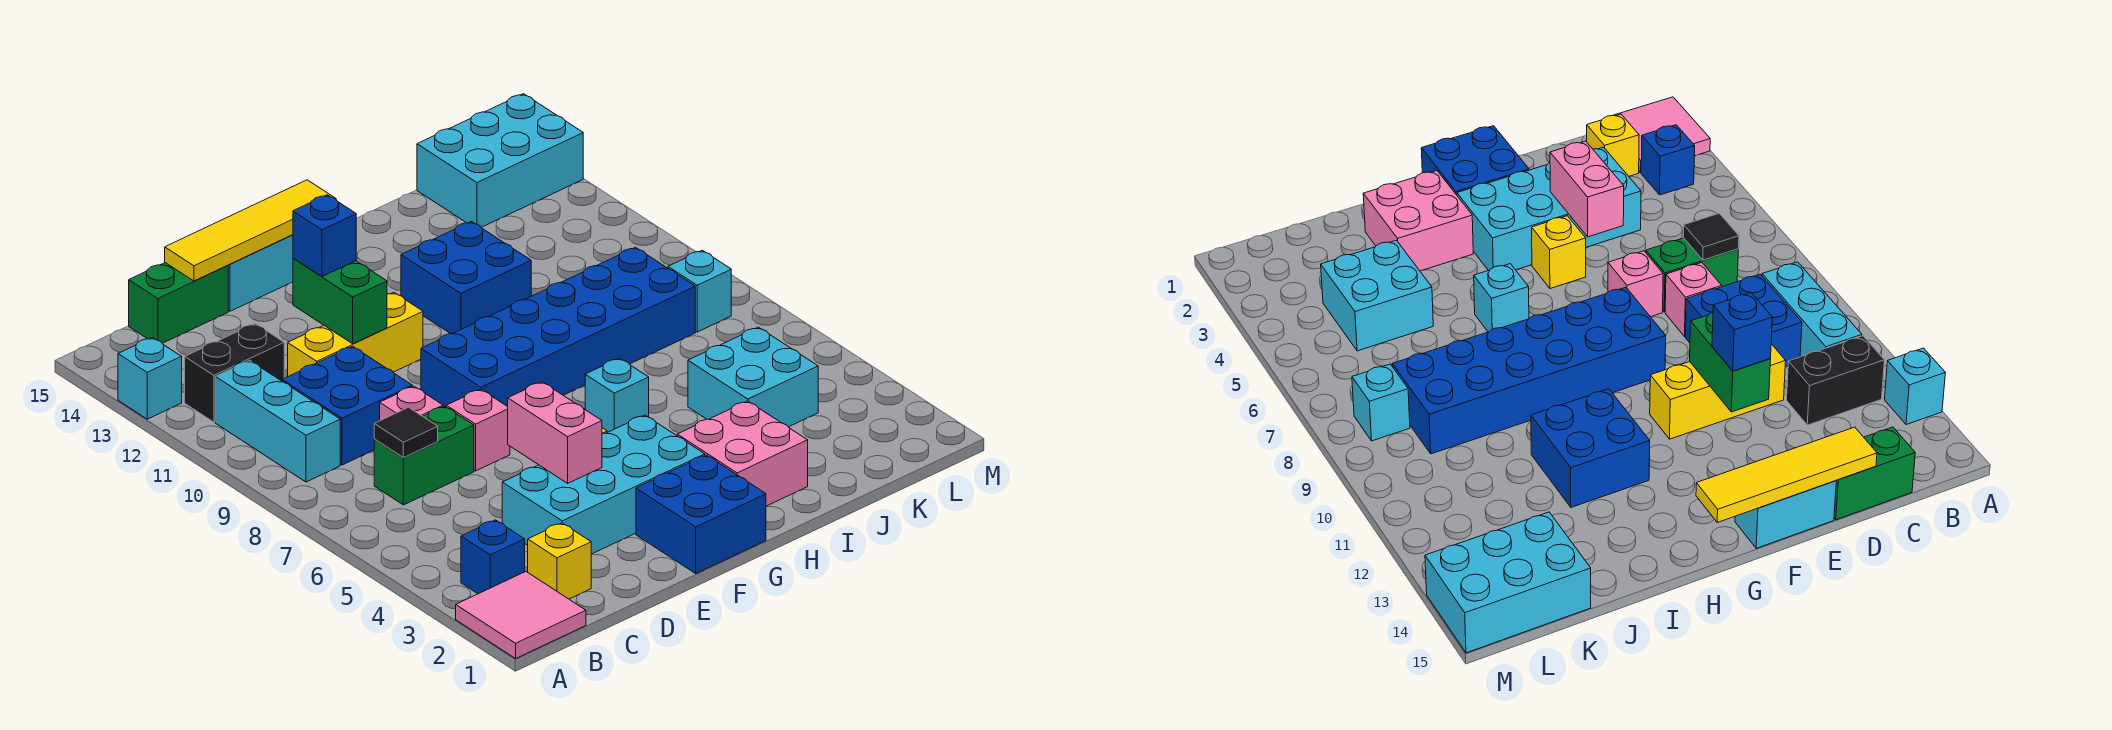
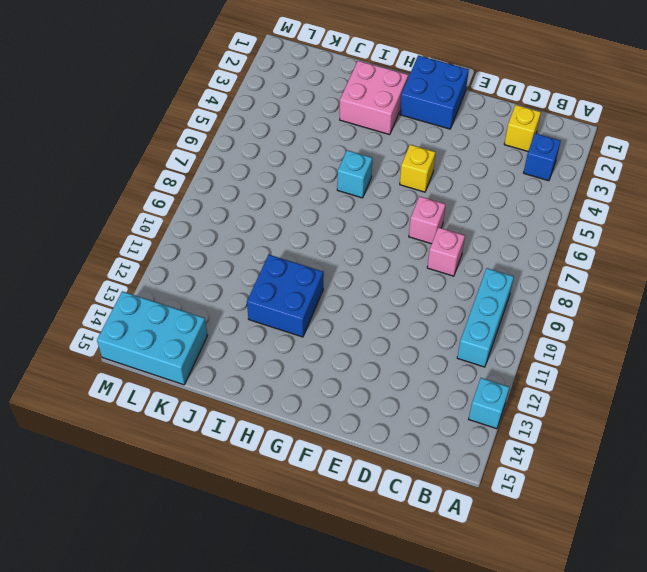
none -> pink tile A1:B2 level 1
none -> black brick B12:C12 level 1
none -> green brick C7:D7 level 1

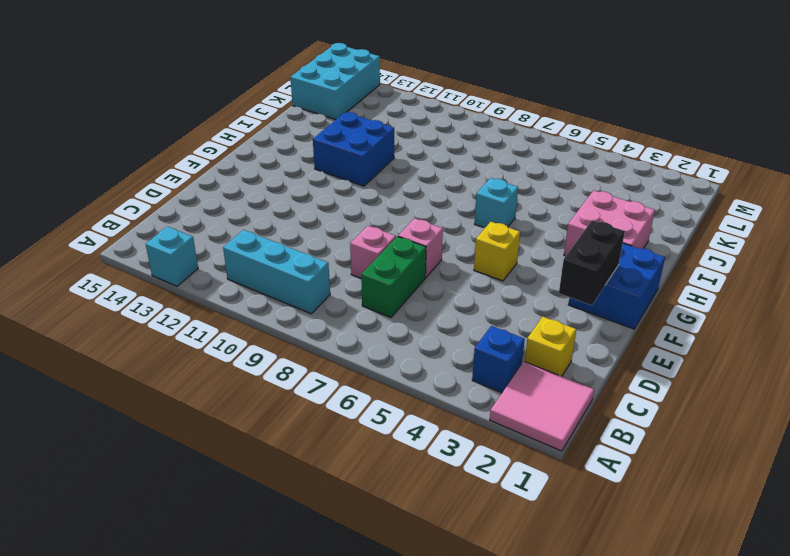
black brick E2:F2 level 2 -> black brick B12:C12 level 1
none -> blue brick C9:D10 level 1
none -> green brick C15:D15 level 1
none -> cyan brick D3:G4 level 1

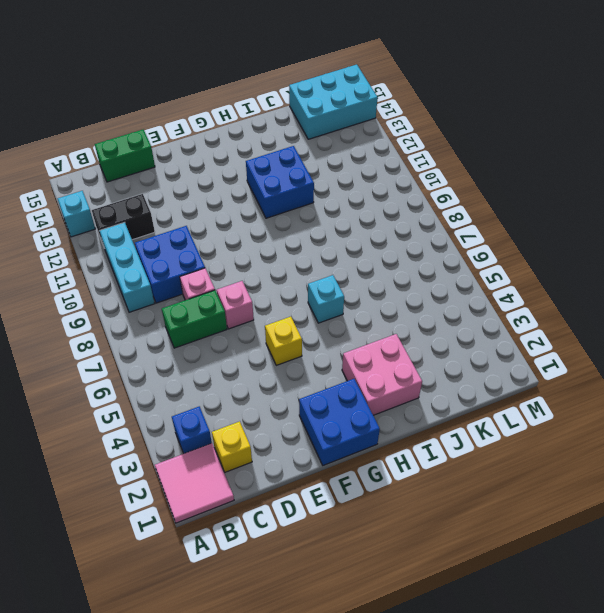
none -> cyan brick D3:G4 level 1
none -> yellow brick D11:F11 level 1
none -> cyan brick E15:F15 level 1

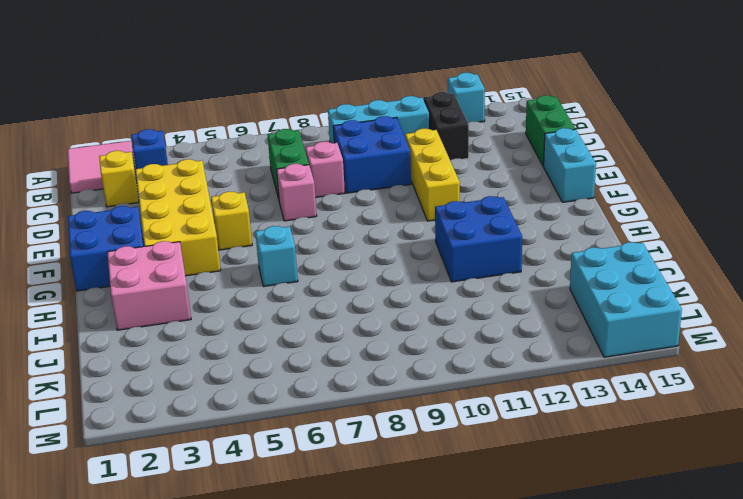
yellow brick D3:G4 level 1 -> cyan brick D3:G4 level 1
none -> blue brick F8:K9 level 1
none -> cyan brick J4:K5 level 1
none -> cyan brick L8 level 1

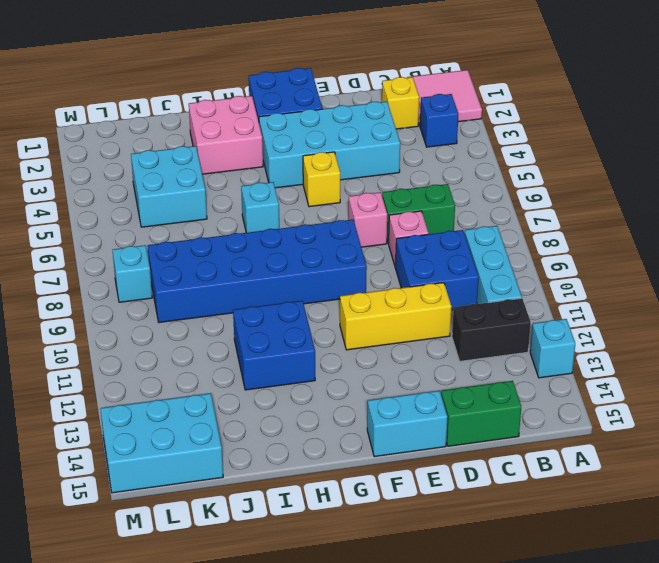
none -> black tile C7 level 2
none -> yellow tile D15:G15 level 2
none -> pink brick E4:E5 level 2

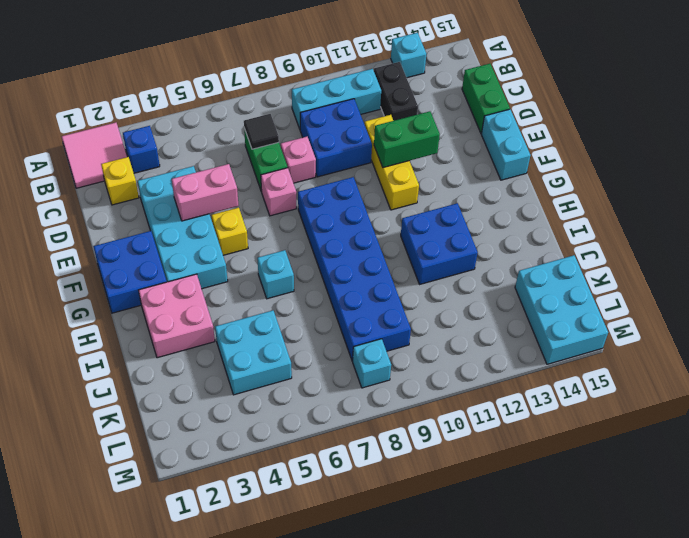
none -> yellow tile D15:G15 level 2
none -> blue brick E12 level 3

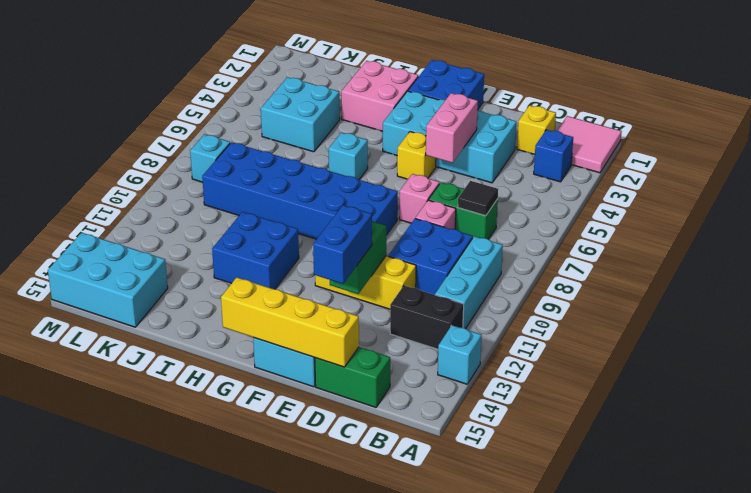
yellow brick D15:G15 level 2 -> yellow tile D15:G15 level 2
blue brick E12:E13 level 3 -> blue brick E12 level 3

